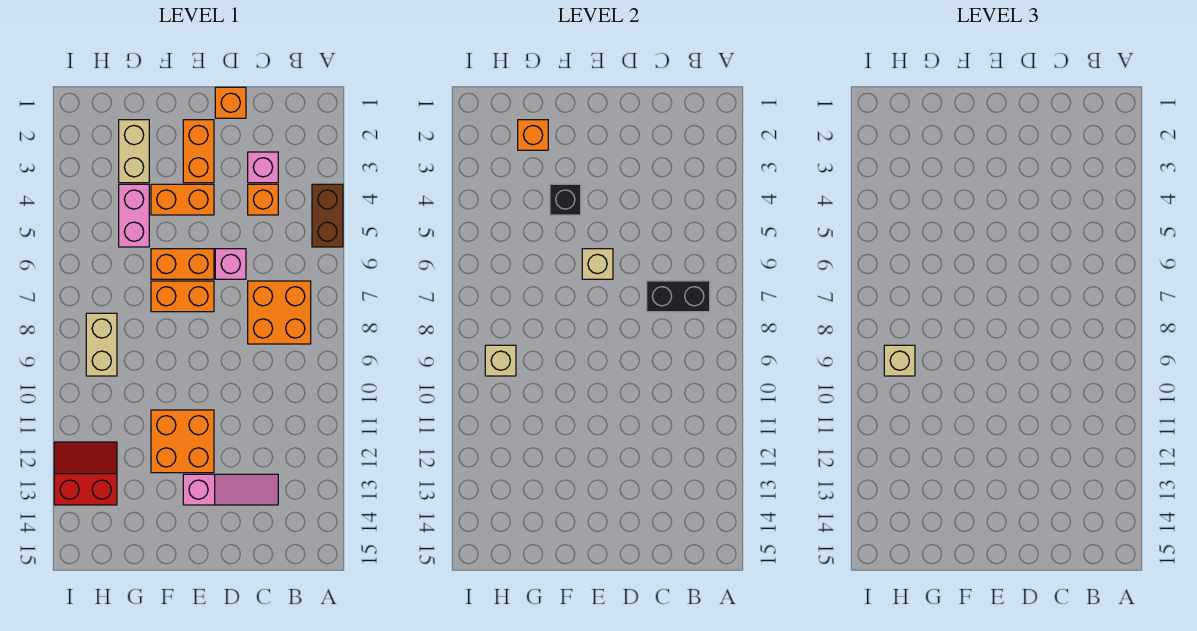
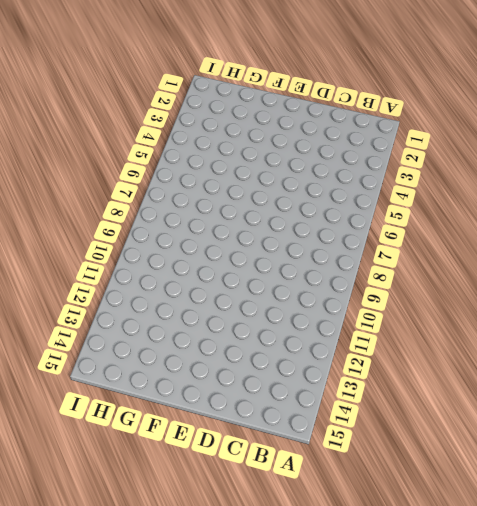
none -> brown brick A4:A5 level 1
none -> orange brick B7:C8 level 1
none -> pink brick C3 level 1

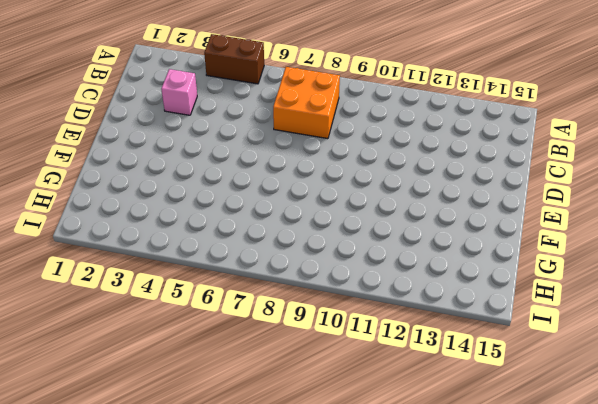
none -> orange brick C4 level 1
none -> pink slope C13:E13 level 1 top E
none -> orange brick D1 level 1

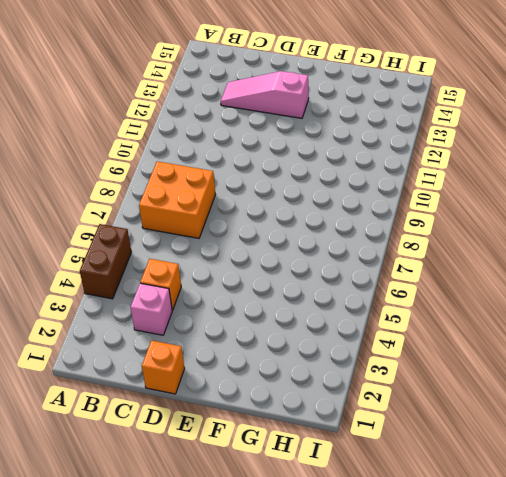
none -> pink brick D6 level 1
none -> orange brick E2:E3 level 1
none -> orange brick E4:F4 level 1

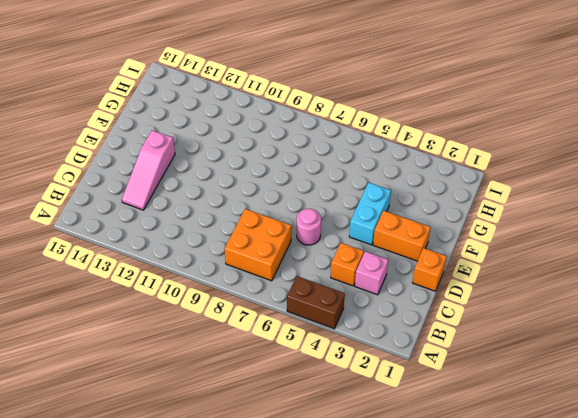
pink round brick D6 level 1 -> pink brick D6 level 1
cyan brick E4:F4 level 1 -> orange brick E4:F4 level 1
none -> orange brick E6:F6 level 1
none -> orange brick E7:F7 level 1
none -> orange brick E11:F12 level 1

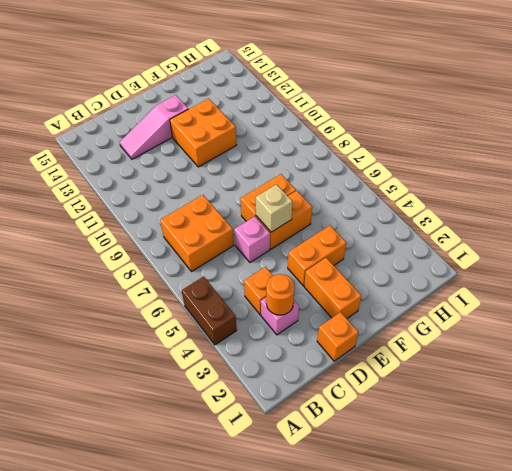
orange round brick C3 level 2 -> none
none -> tan brick G2:G3 level 1
none -> pink brick G4:G5 level 1
none -> tan brick H8:H9 level 1

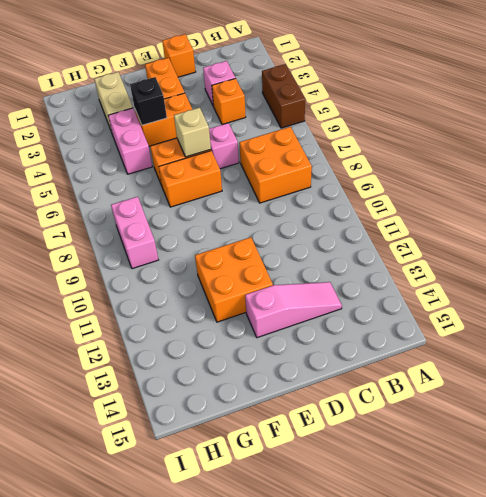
pink brick H8:H9 level 1 -> tan brick H8:H9 level 1
none -> red slope H12:I13 level 1 top 13
none -> black brick B7:C7 level 2
none -> orange brick G2 level 2

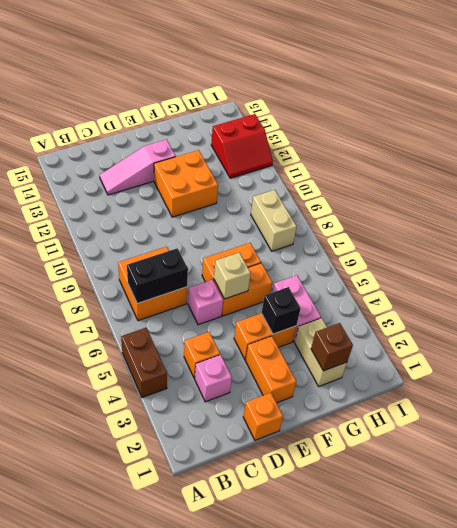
brown brick G2 level 2 -> orange brick G2 level 2
none -> tan brick H9 level 2
none -> tan brick H9 level 3

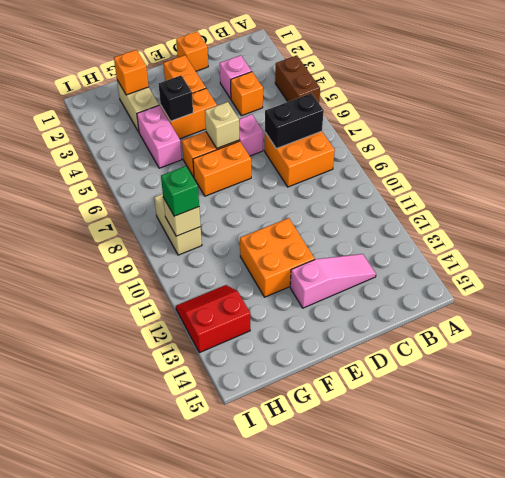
green brick H9 level 3 -> tan brick H9 level 3

